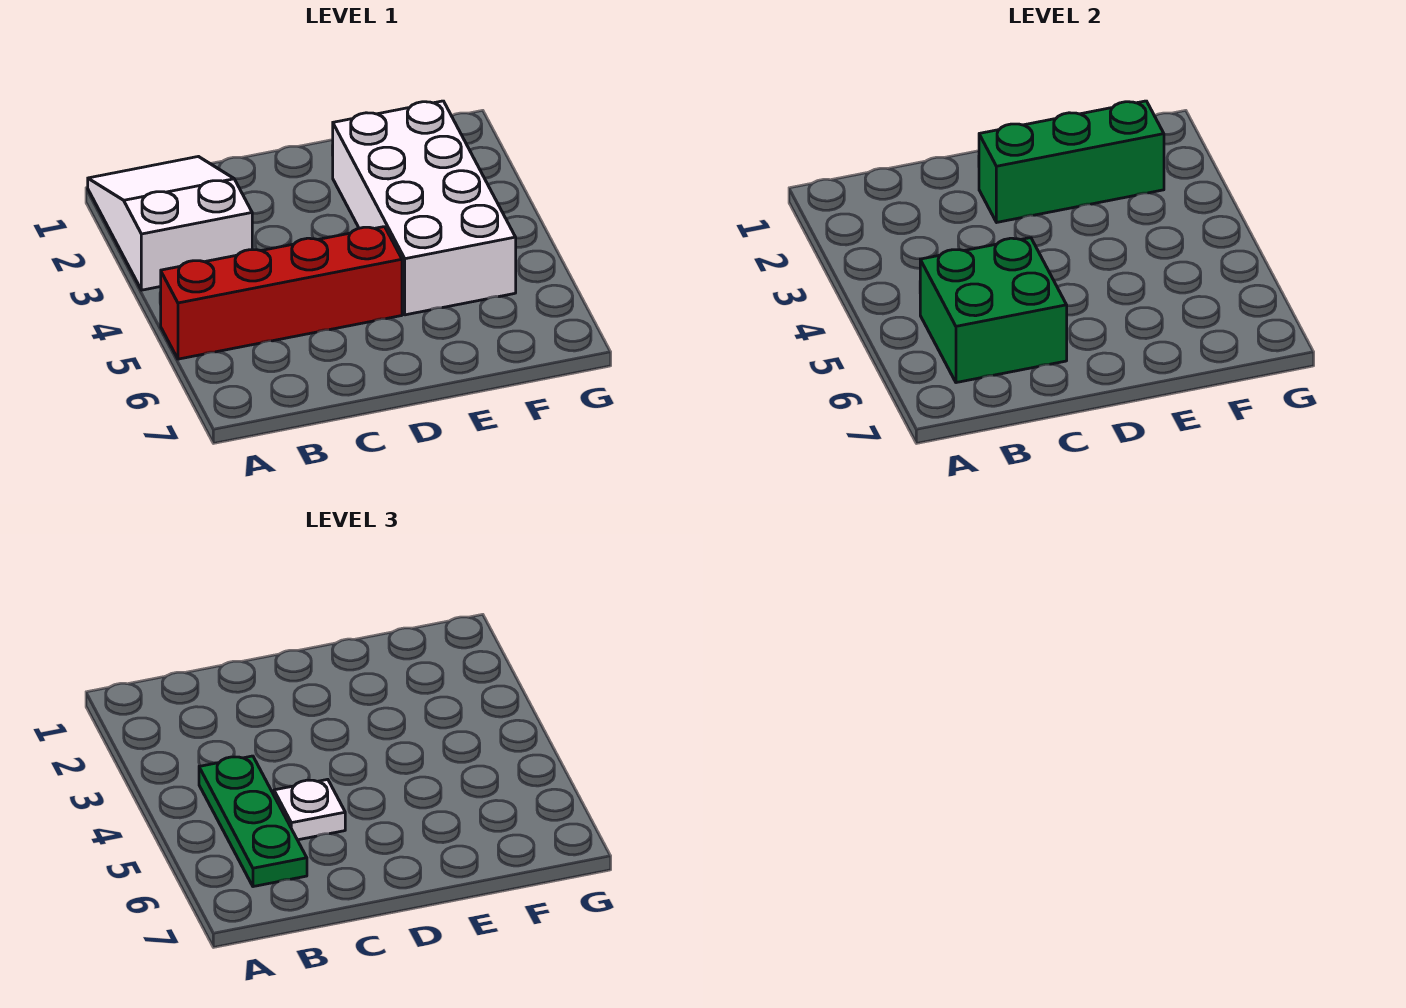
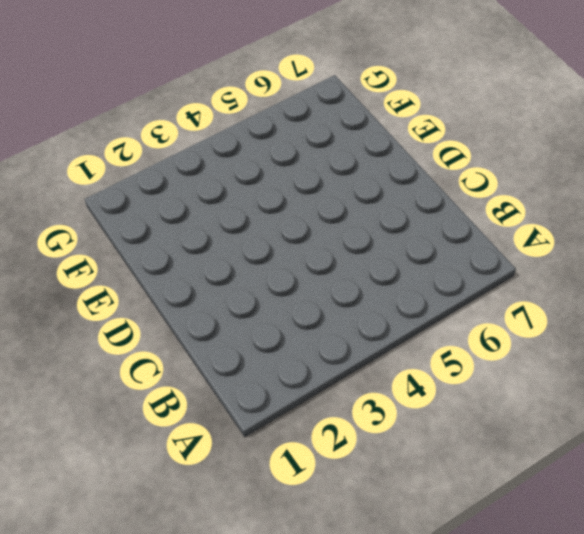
none -> white slope A1:B3 level 1 top 3
none -> red brick A5:D5 level 1

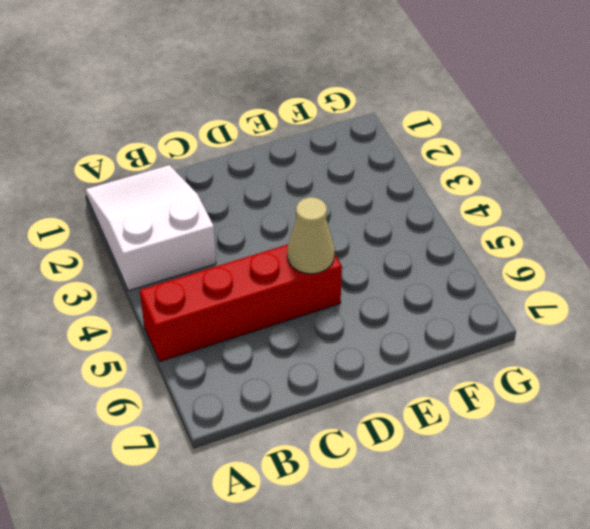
tan cone D5 level 2 -> none
none -> white brick E2:F5 level 1
none -> green brick B5:C6 level 2

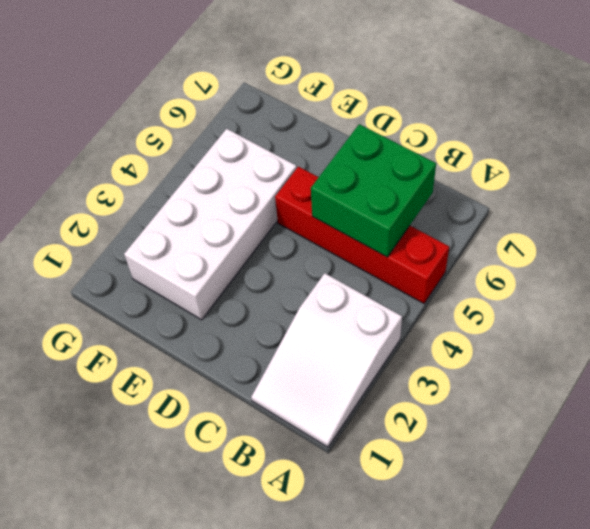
none -> green brick D2:F2 level 2
none -> green plate B4:B6 level 3

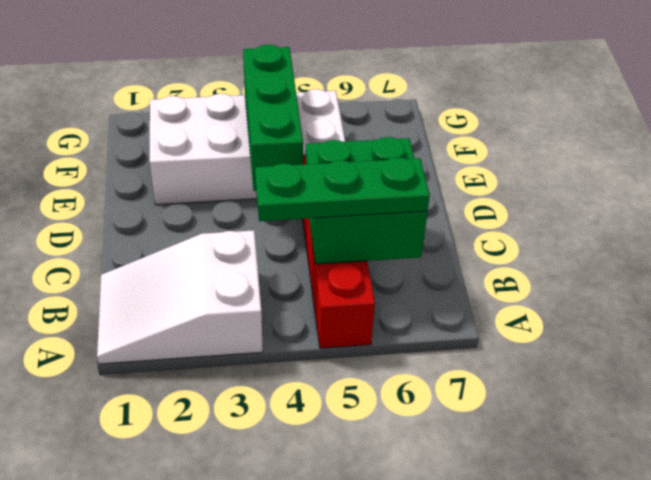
green brick D4:F4 level 2 -> green brick D2:F2 level 2
none -> white plate C5 level 3

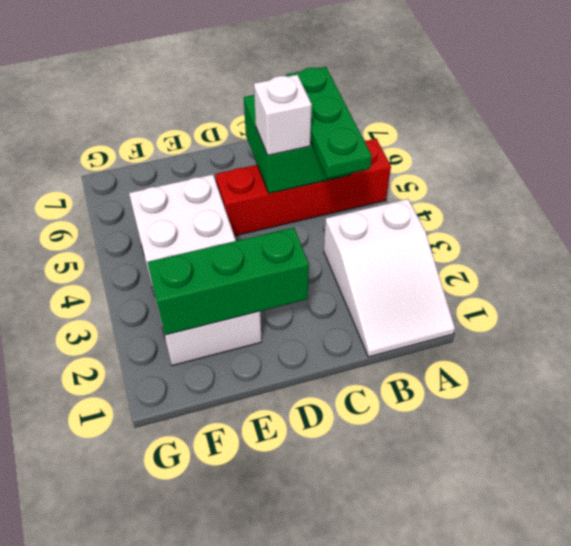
white brick C5 level 3 -> white plate C5 level 3

